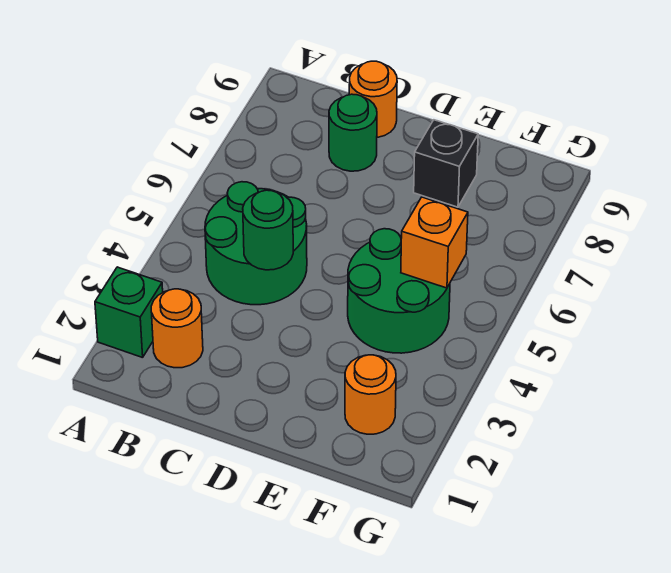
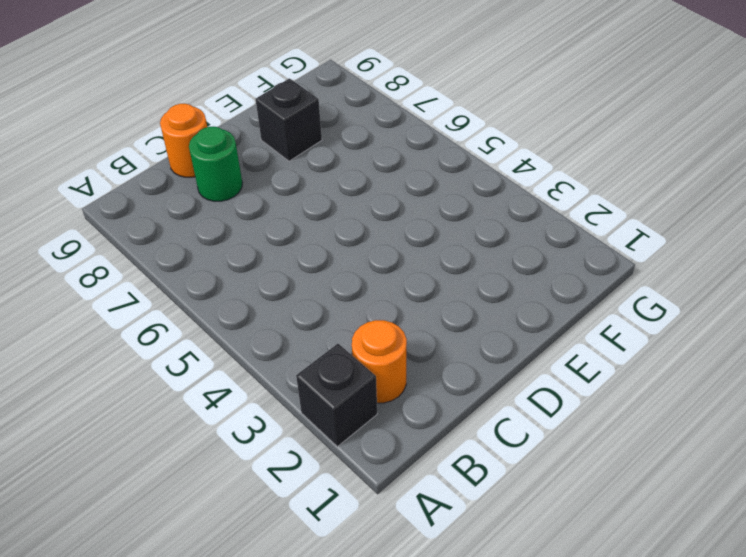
black brick A2 level 1 -> green brick A2 level 1
none -> green round brick B4:C5 level 1
none -> green round brick E4:F5 level 1

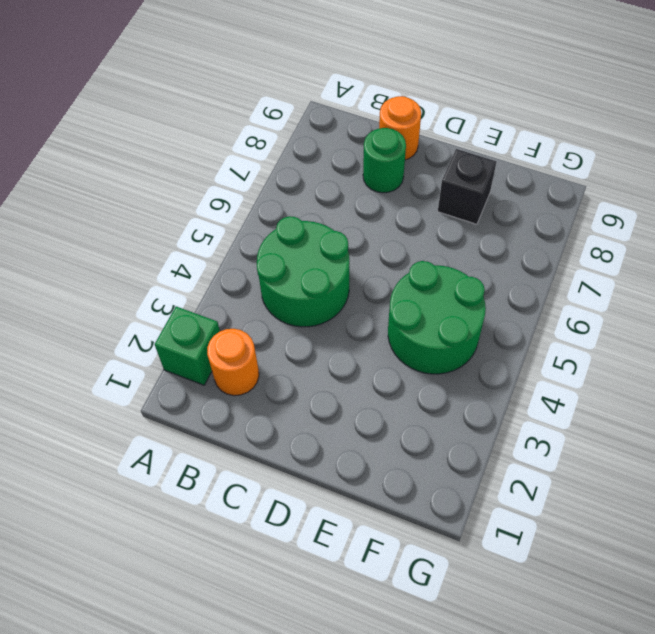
none -> orange round brick F2 level 1
none -> green round brick C4 level 2

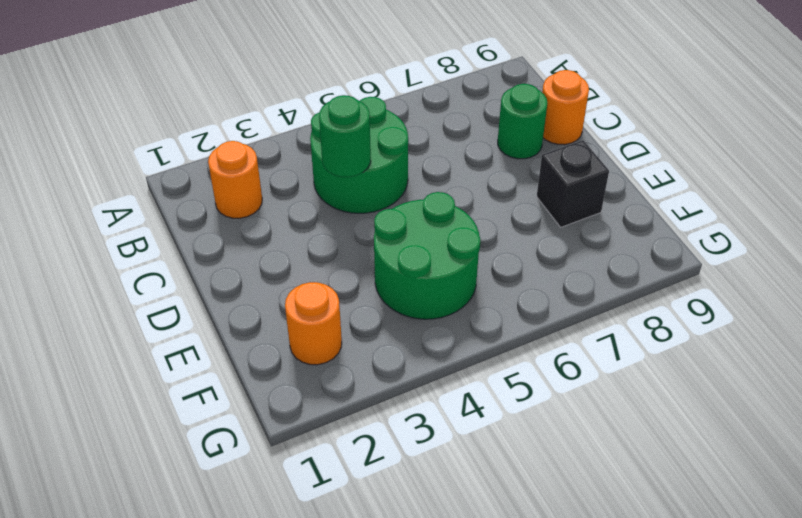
none -> green brick A2 level 1
none -> orange brick F5 level 2

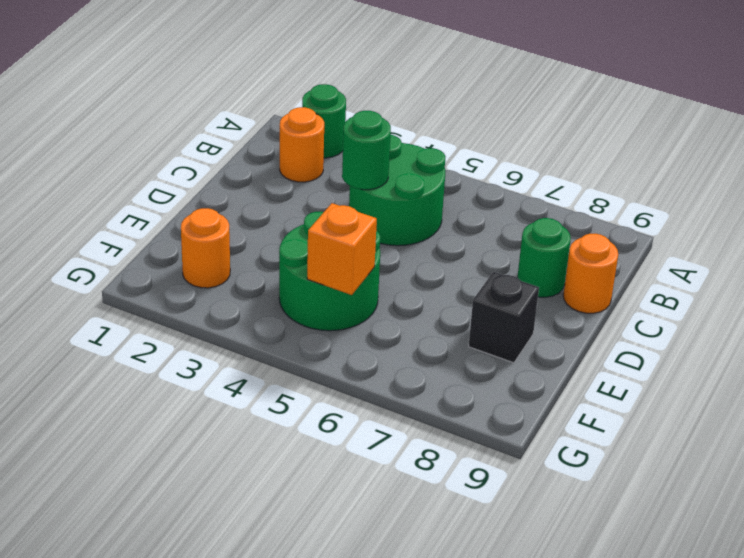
green round brick A2 level 1 -> green brick A2 level 1

